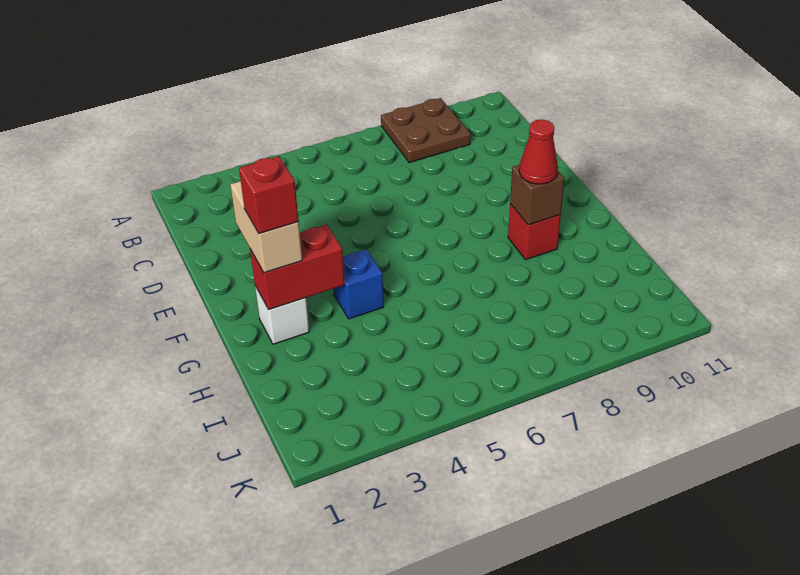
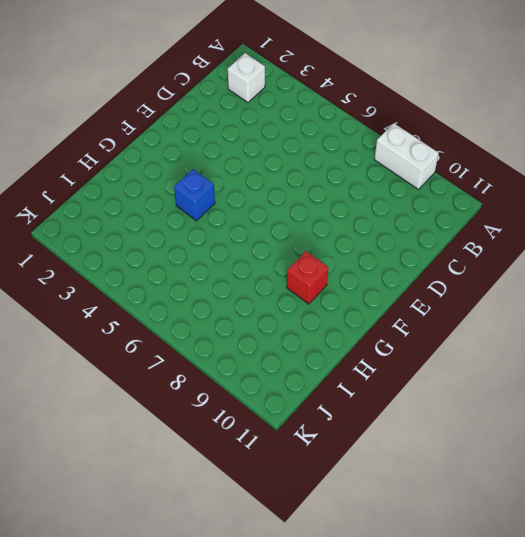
white brick A8:A9 level 1 -> brown plate A8:B9 level 1
white brick B2 level 1 -> white brick G2 level 1
none -> red brick G2:G3 level 2
none -> brown brick G9 level 2

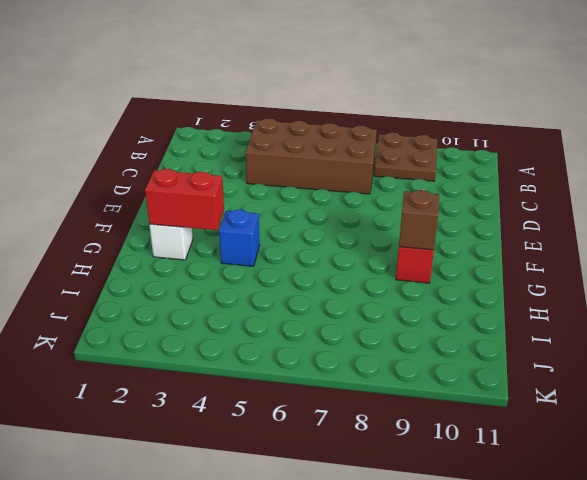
brown brick B4:C7 level 1 -> none
none -> tan brick F2:G2 level 3
none -> red cone G9 level 3

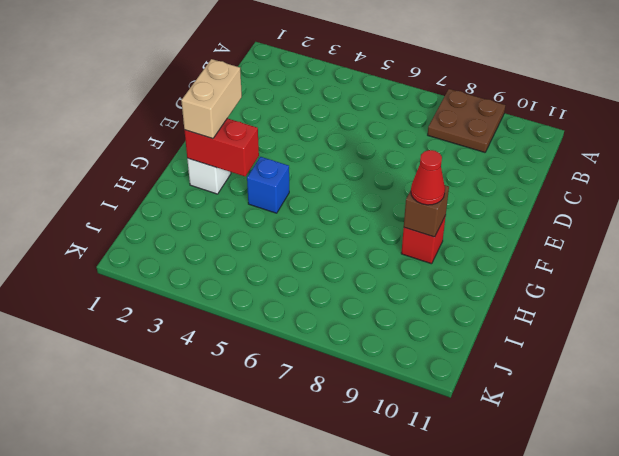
none -> red brick G2 level 4

